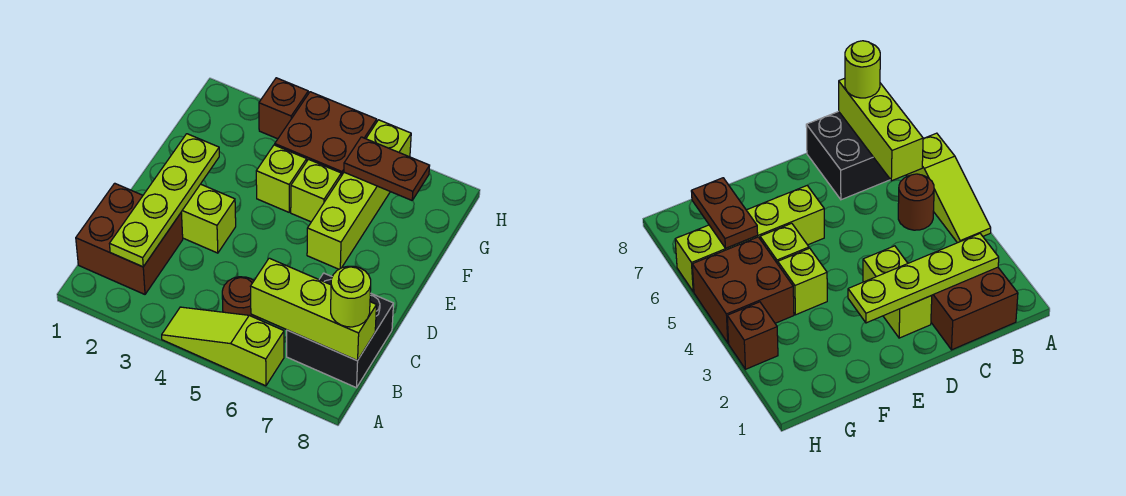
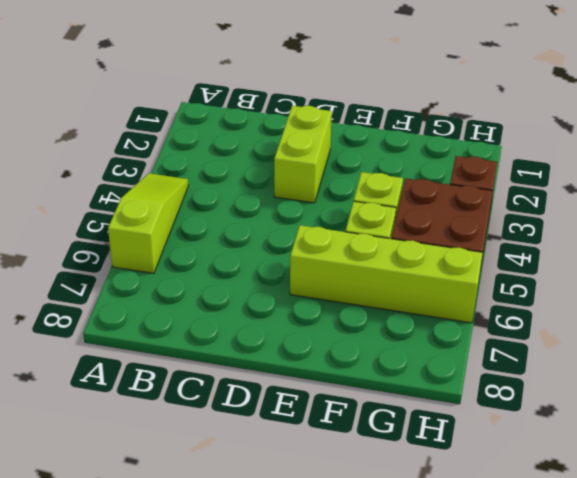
none -> brown brick B1:C2 level 1
none -> brown round brick B5 level 1
none -> black brick B7:C8 level 1

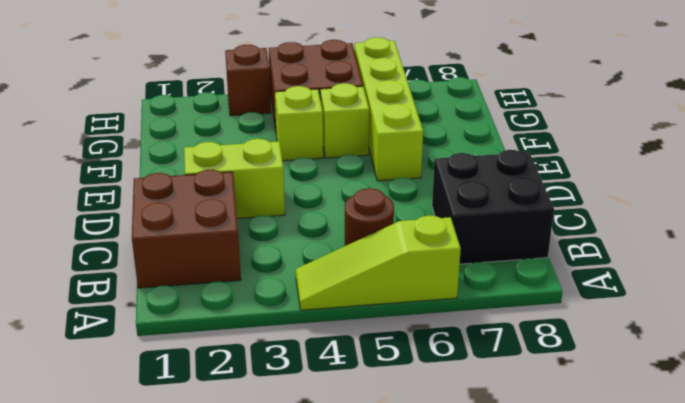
none -> lime plate B2:E2 level 2
none -> lime brick B6:B8 level 2
none -> brown plate G6:G7 level 2

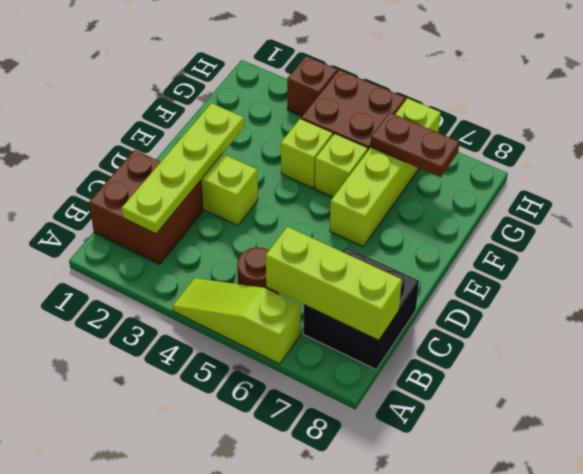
none -> lime round brick B8 level 3

